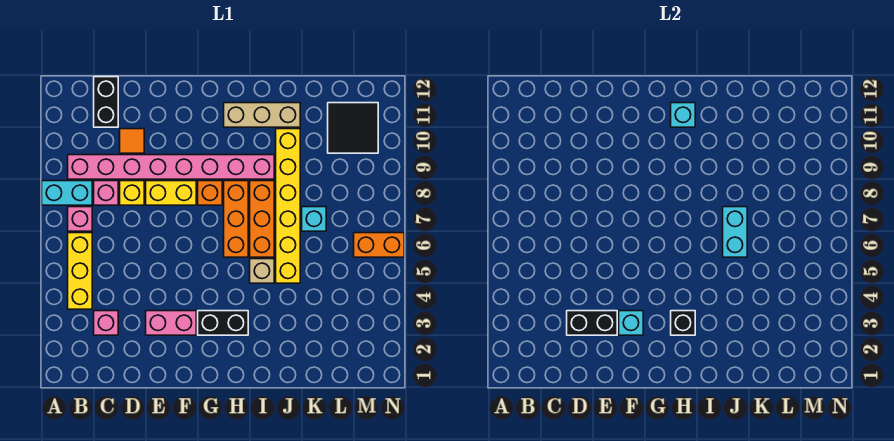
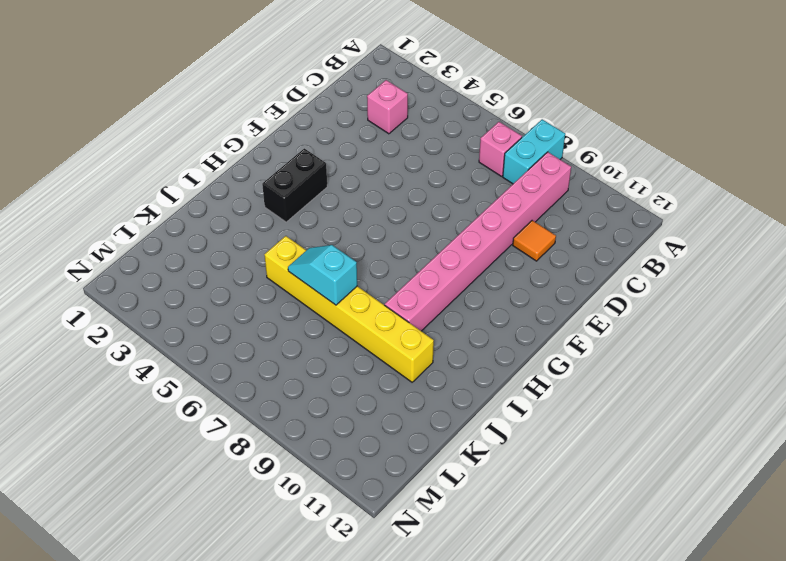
cyan slope J6:J7 level 2 top 7 -> cyan brick J6:J7 level 2
none -> yellow brick B4:B6 level 1
none -> pink brick C8 level 1
none -> black brick C11:C12 level 1

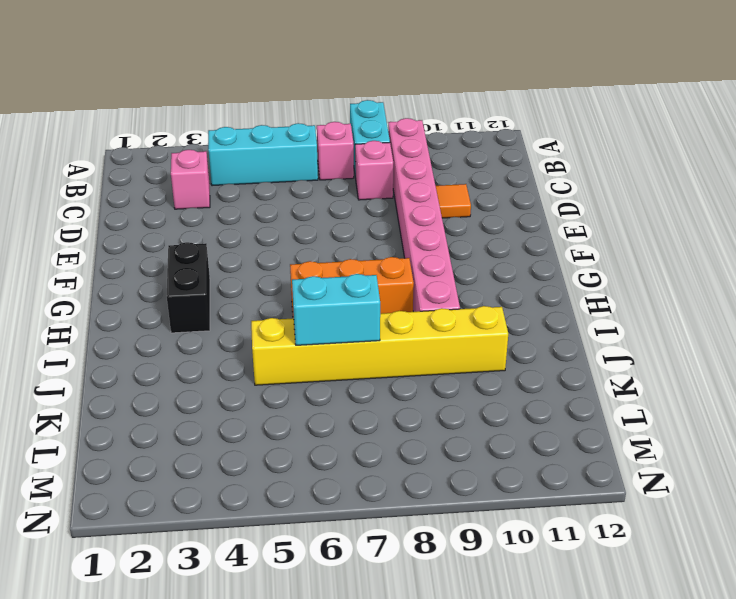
cyan brick B4:B6 level 1 -> yellow brick B4:B6 level 1
none -> black brick C11:C12 level 1
none -> yellow brick D8 level 1
none -> pink brick E3:F3 level 1

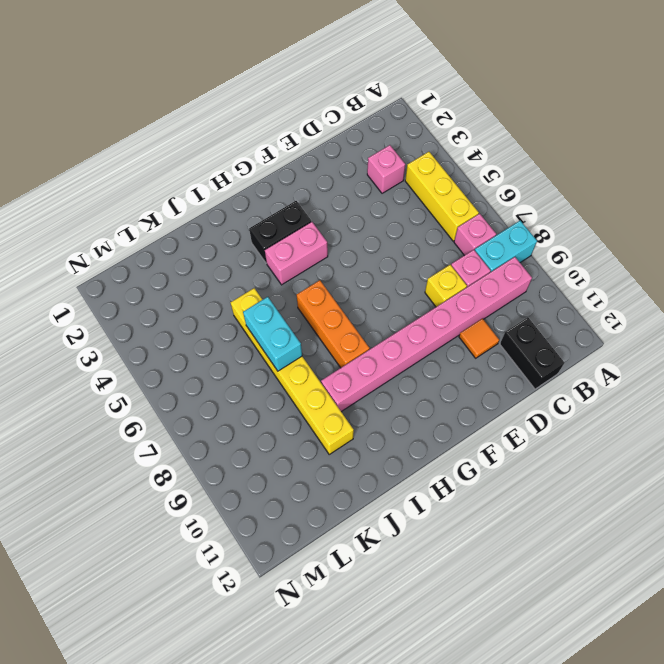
pink brick G4:H4 level 1 -> pink brick E3:F3 level 1
none -> yellow brick E8:F8 level 1
none -> orange brick G8 level 1
none -> tan brick H11:J11 level 1

